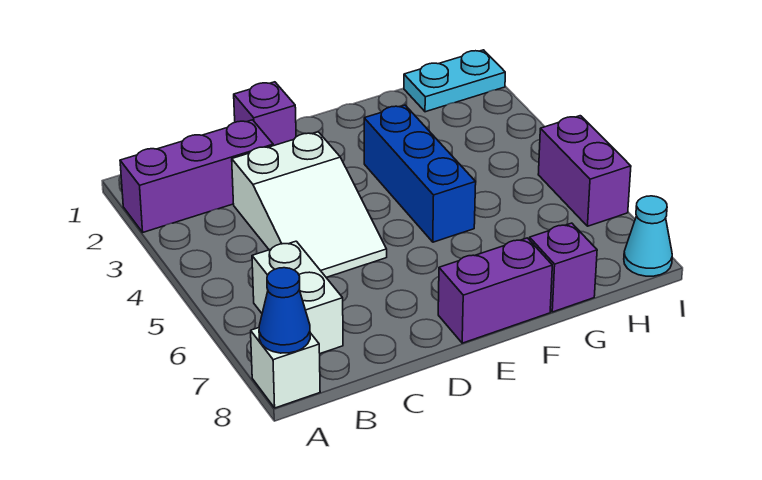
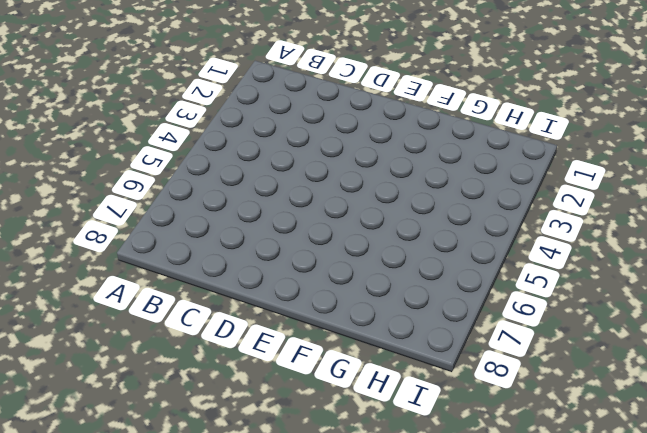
none -> purple brick A2:C2 level 1
none -> white brick A8 level 1
none -> white brick B6:B7 level 1

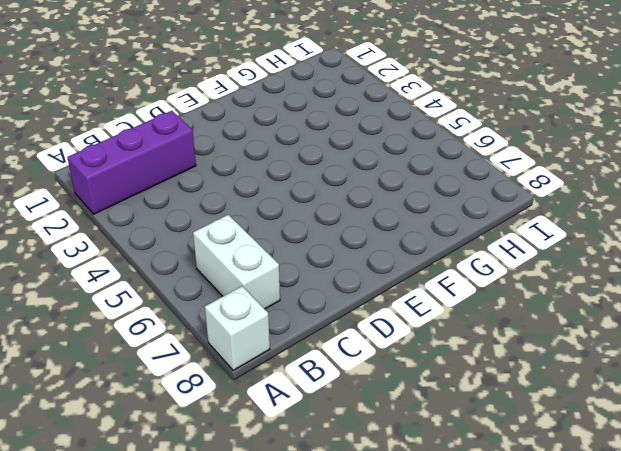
none -> white slope C3:D5 level 1 top 3
none -> purple brick D1 level 1
none -> purple brick E8:F8 level 1

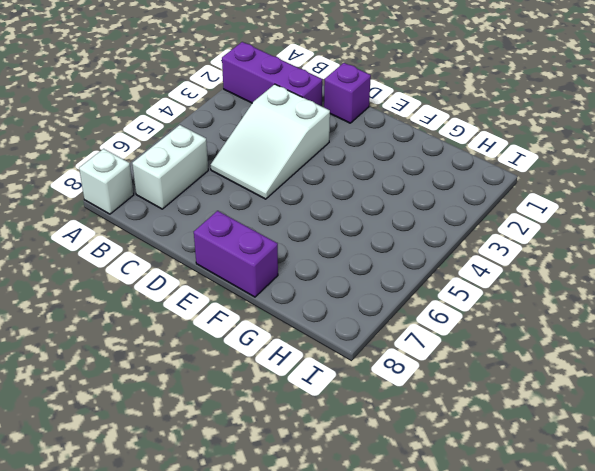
none -> blue brick F3:F5 level 1
none -> purple brick G8 level 1
none -> cyan plate H1:I1 level 1

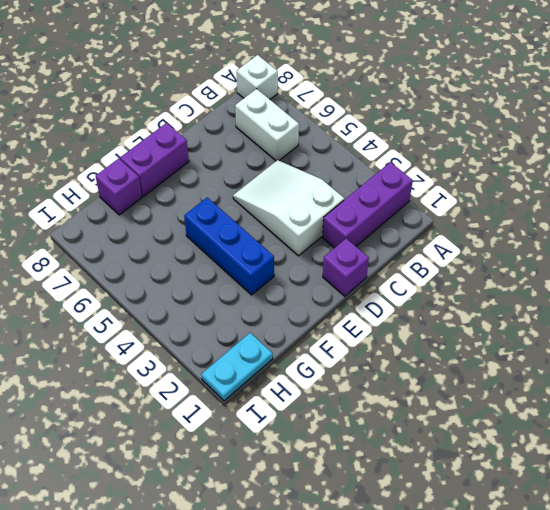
none -> purple brick I5:I6 level 1
none -> cyan cone I8 level 1
none -> blue cone A8 level 2

